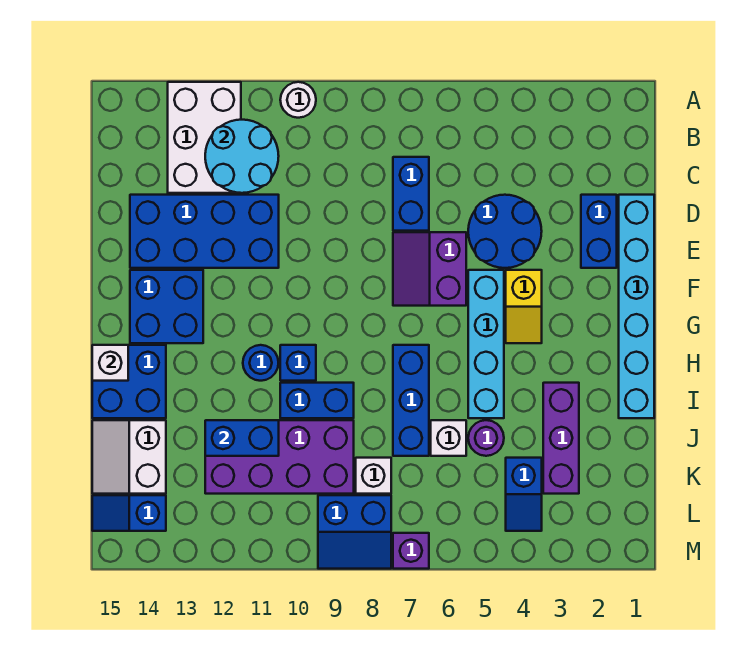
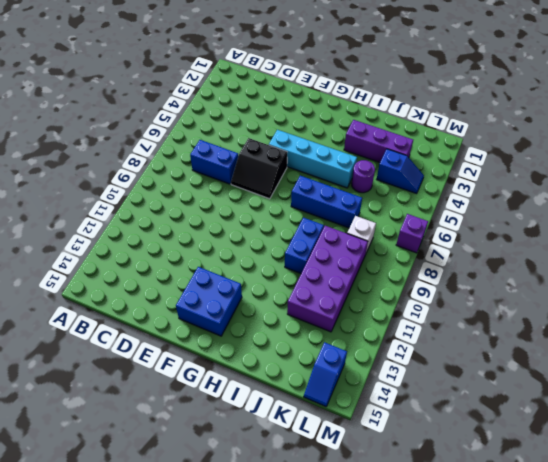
black slope E6:F7 level 1 top 6 -> purple slope E6:F7 level 1 top 6
none -> white round brick A10 level 1
none -> white brick A12:C13 level 1
none -> cyan brick D1:I1 level 1

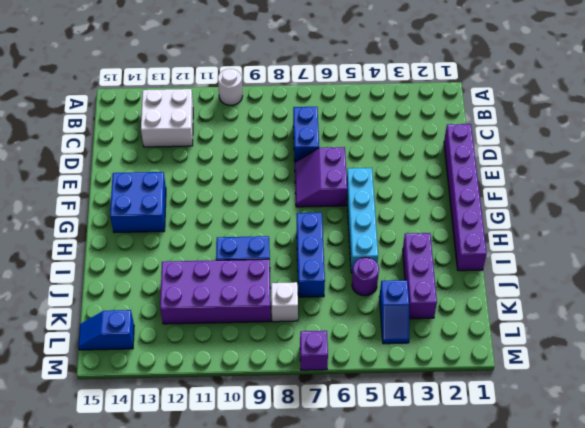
white brick B12:C13 level 1 -> white brick A12:C13 level 1
purple brick D1:I1 level 1 -> cyan brick D1:I1 level 1
none -> blue brick D2:E2 level 1
none -> blue round brick D4:E5 level 1
none -> blue brick D11:E14 level 1

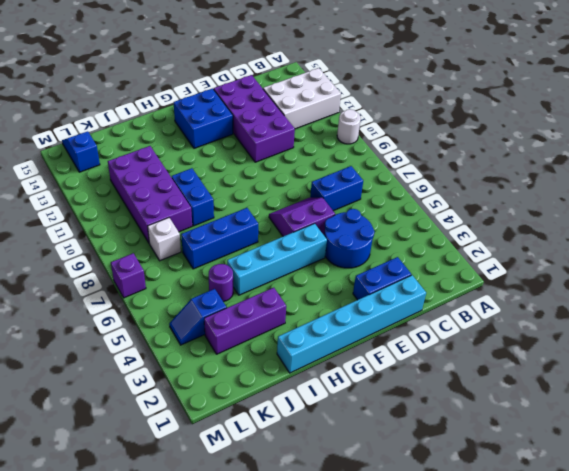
purple brick D11:E14 level 1 -> blue brick D11:E14 level 1
none -> yellow slope F4:G4 level 1 top F
none -> blue brick H10 level 1
none -> blue round brick H11 level 1

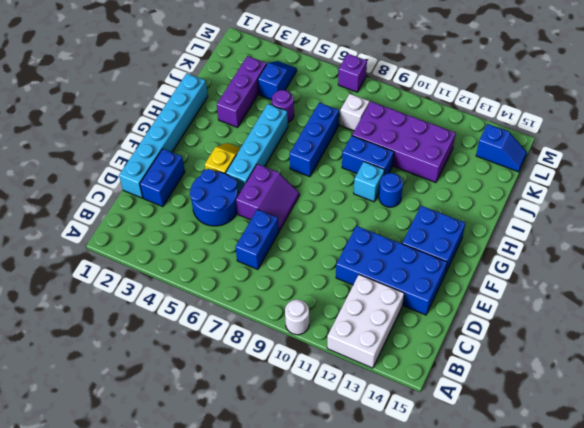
cyan brick H10 level 1 -> blue brick H10 level 1
none -> blue brick H14:I15 level 1
none -> white brick J6 level 1
none -> white slope J14:K15 level 1 top 14

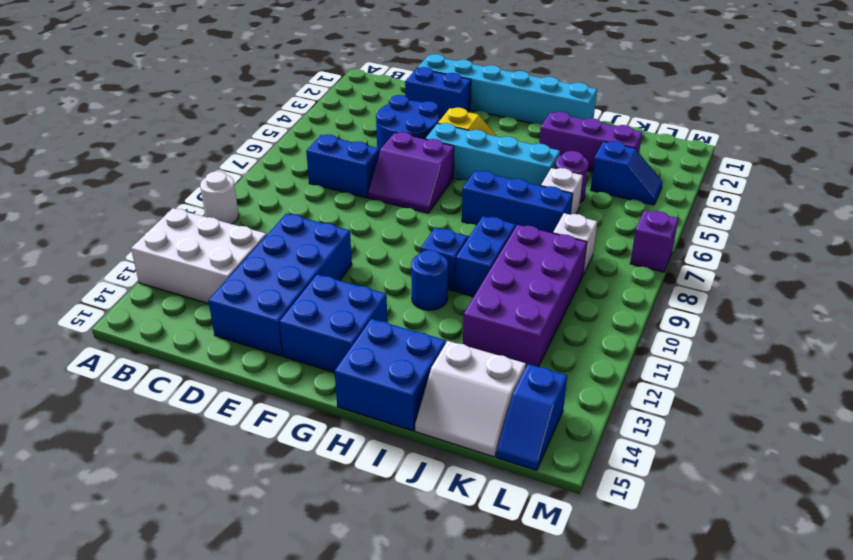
none -> blue slope L8:M9 level 1 top L
none -> cyan round brick B11:C12 level 2
none -> white brick H15 level 2

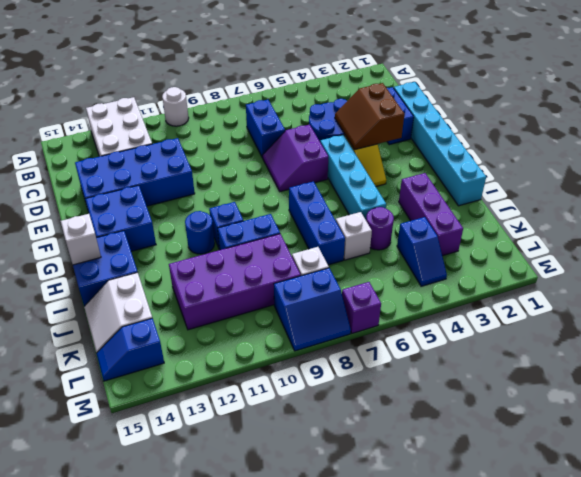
brown slope E3:F4 level 2 top 3 -> none
none -> cyan round brick B11:C12 level 2
none -> blue brick J11:J12 level 2

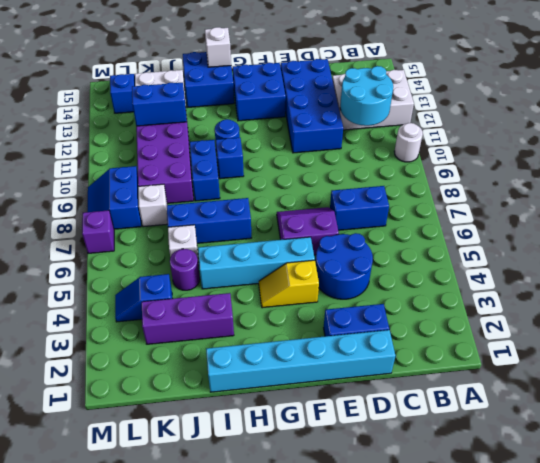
blue brick J12:K12 level 2 -> blue brick J11:J12 level 2

